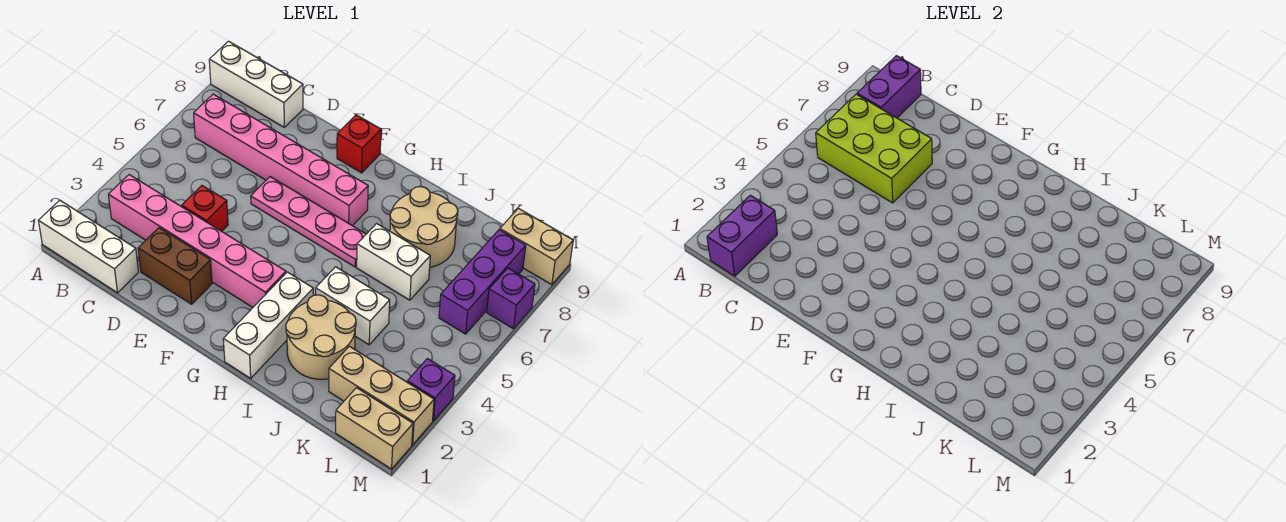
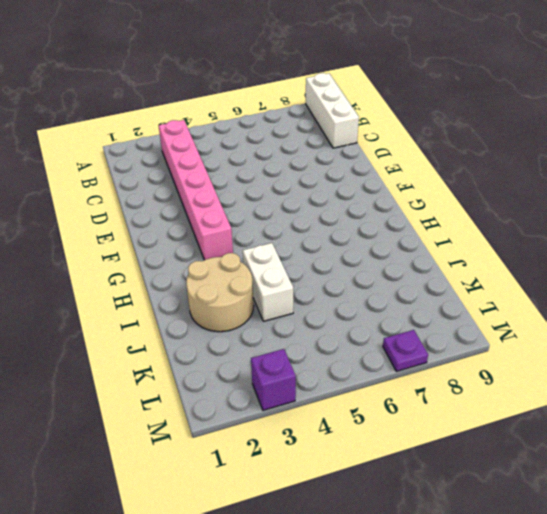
purple plate M7 level 1 -> purple brick M7 level 1
none -> white brick A1:C1 level 1
none -> pink brick B7:G7 level 1
none -> brown brick D2:E2 level 1

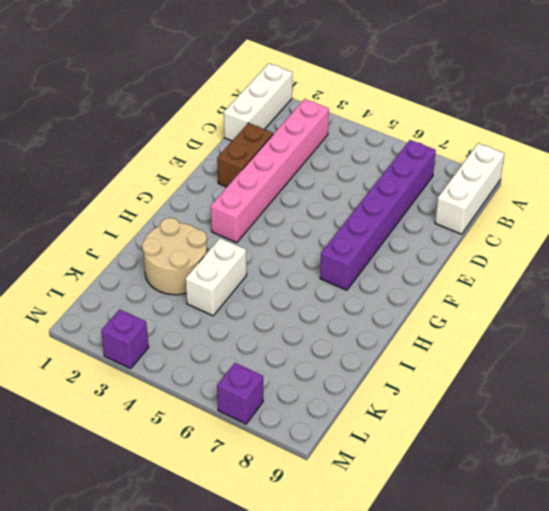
purple brick B7:G7 level 1 -> pink brick B7:G7 level 1
none -> red brick D4 level 1
none -> pink plate E6:H6 level 1
none -> red brick F9 level 1

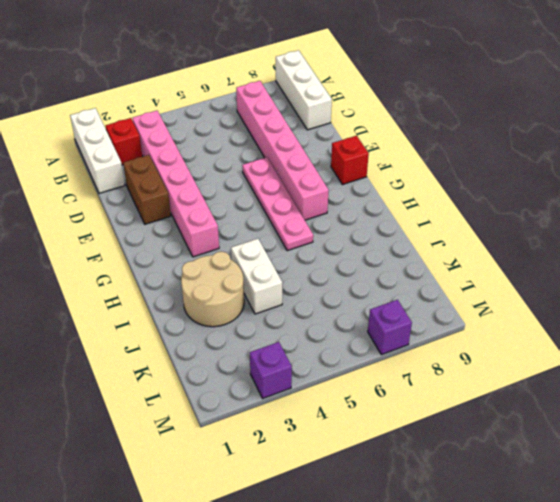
red brick B2 level 1 -> red brick D4 level 1
none -> white brick H1:H3 level 1
none -> white brick I6:J6 level 1
none -> tan round brick I7:J8 level 1

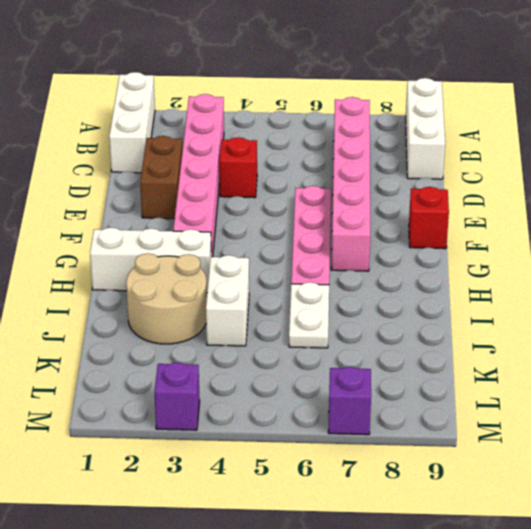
white plate I6:J6 level 1 -> white brick I6:J6 level 1
none -> tan round brick I7:J8 level 1
none -> tan brick K2:M2 level 1
none -> tan brick L1:M1 level 1

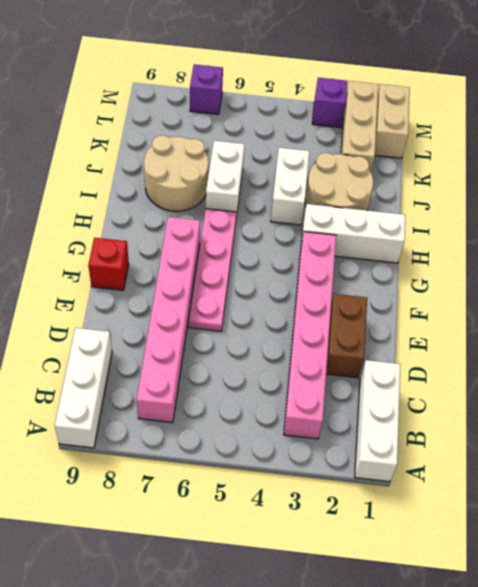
none -> red brick D4 level 1
none -> purple brick L6:L8 level 1
none -> tan brick L9:M9 level 1

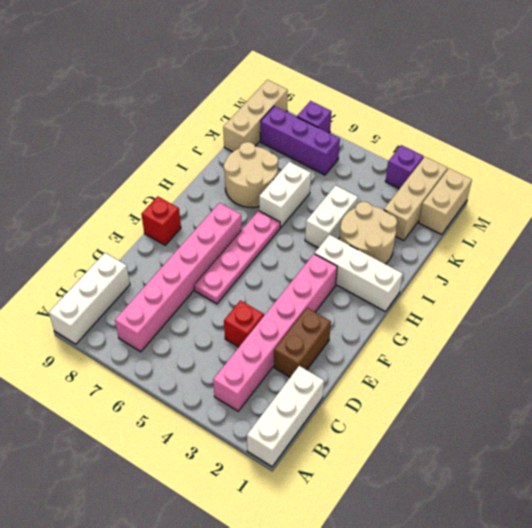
tan brick K9:M9 level 1 -> tan brick L9:M9 level 1
none -> purple brick B1:B2 level 2
none -> lime brick B6:D7 level 2
none -> purple brick B8:B9 level 2

